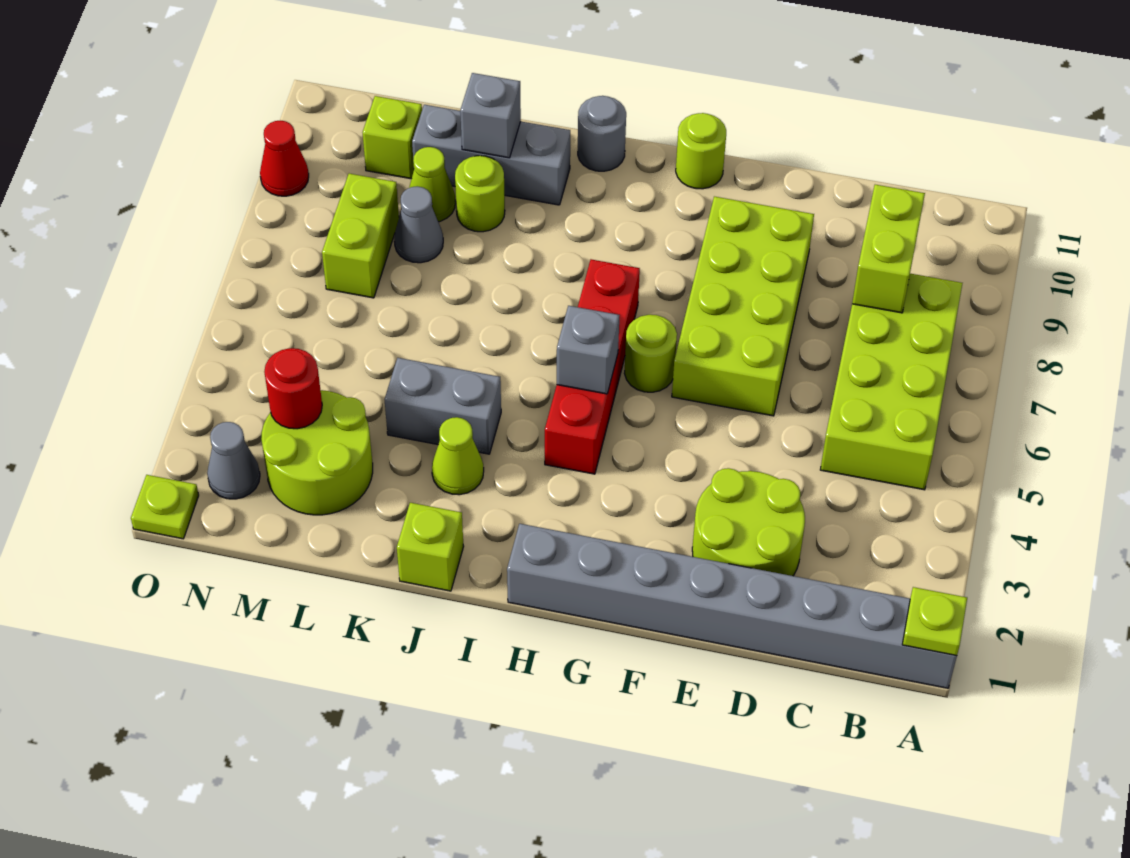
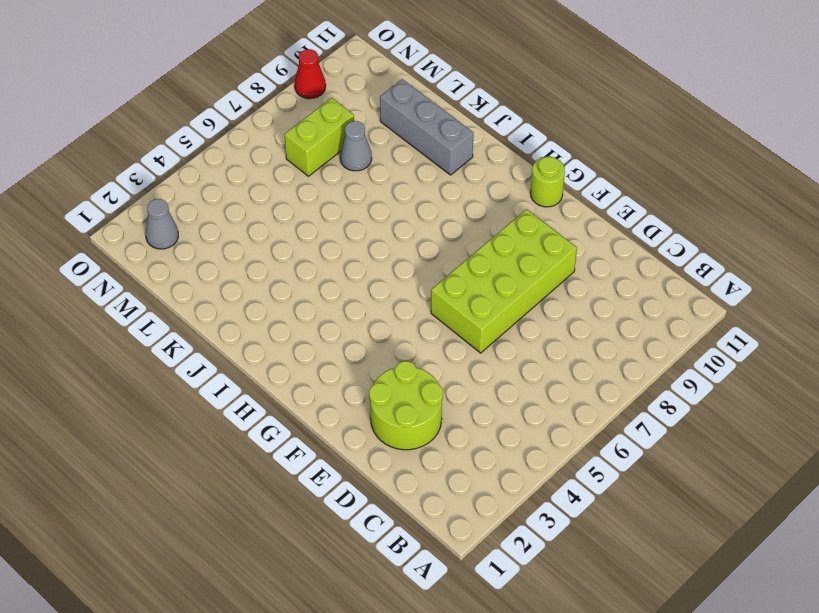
none -> grey brick A1:H1 level 1
none -> lime brick B5:C8 level 1
none -> lime round brick G6 level 1

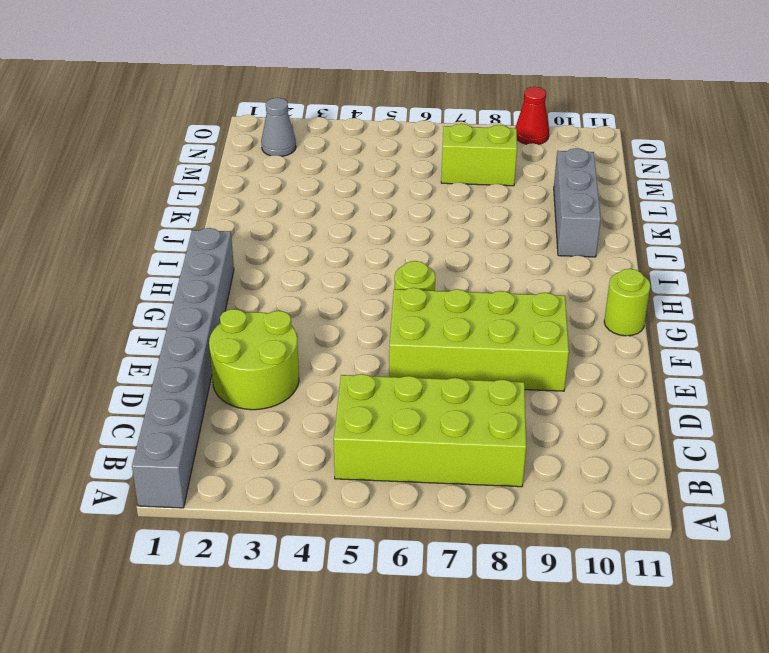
none -> red brick H4:H7 level 1
none -> grey round brick I11 level 1
none -> lime brick J1 level 1

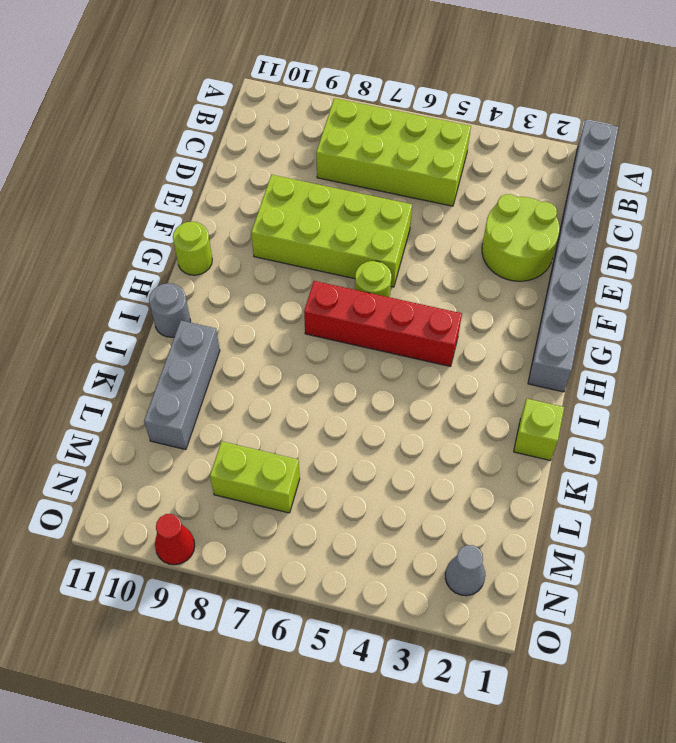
none -> lime cone J3 level 1
none -> grey brick J4:K4 level 1
none -> lime round brick K9 level 1

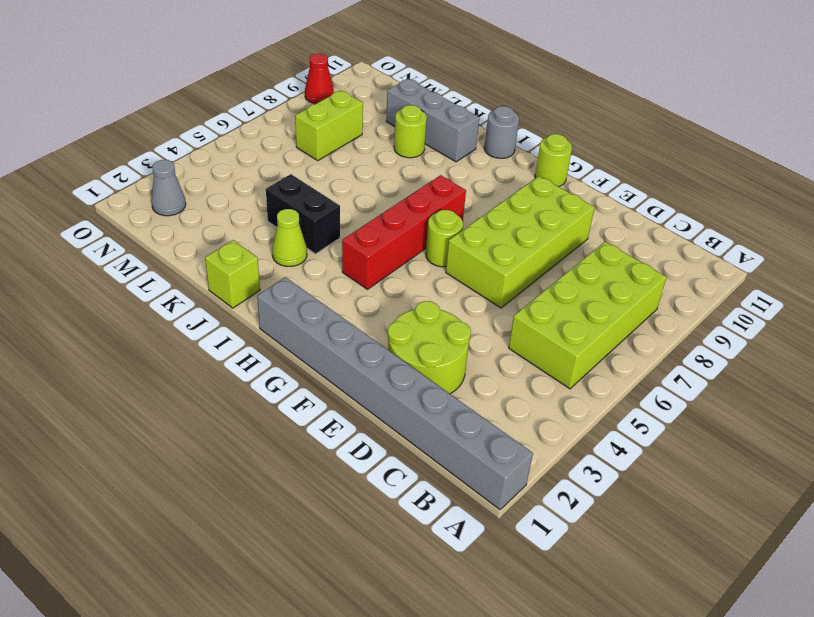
black brick J4:K4 level 1 -> grey brick J4:K4 level 1
none -> lime round brick L2:M3 level 1
none -> grey cone L8 level 1
none -> lime cone L9 level 1

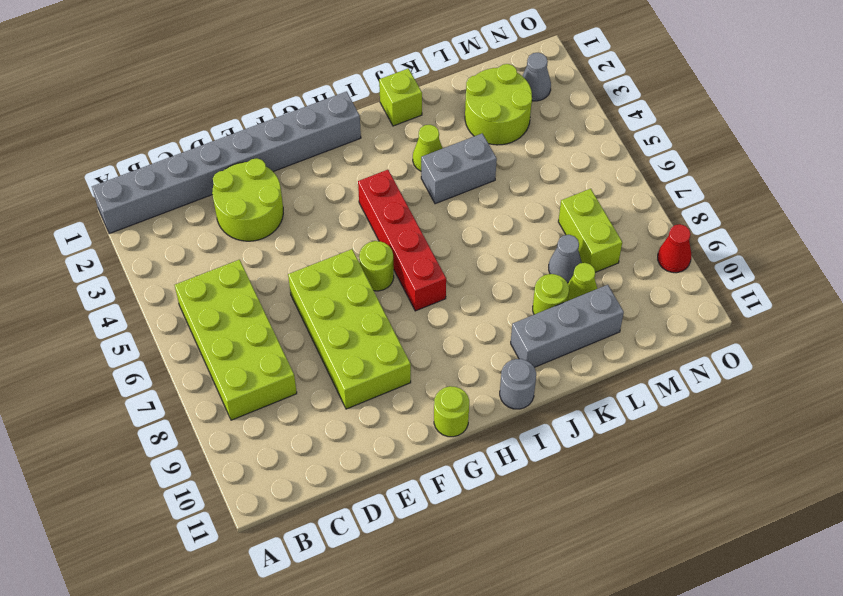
none -> lime brick M10 level 1
none -> lime plate O1 level 1
none -> lime plate A1 level 2

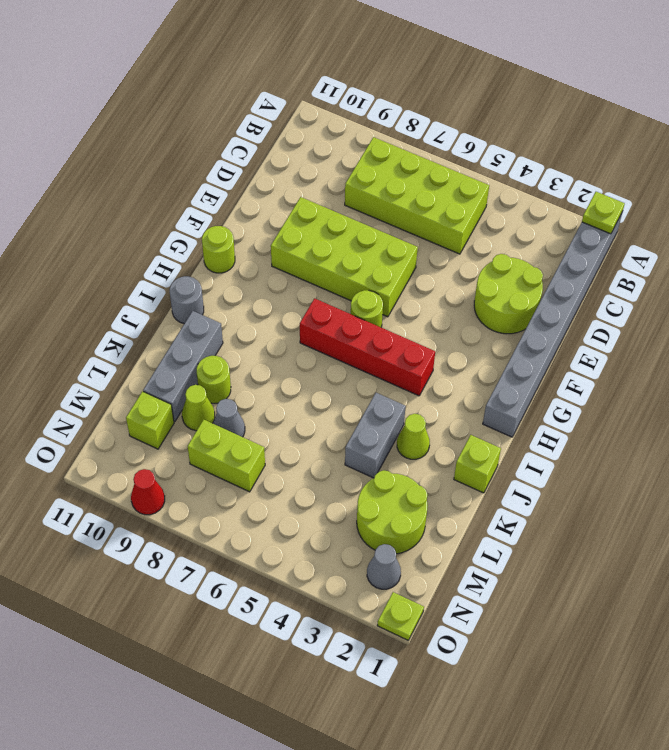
none -> lime brick C8:C9 level 2
none -> grey brick H5 level 2
none -> grey brick K10 level 2

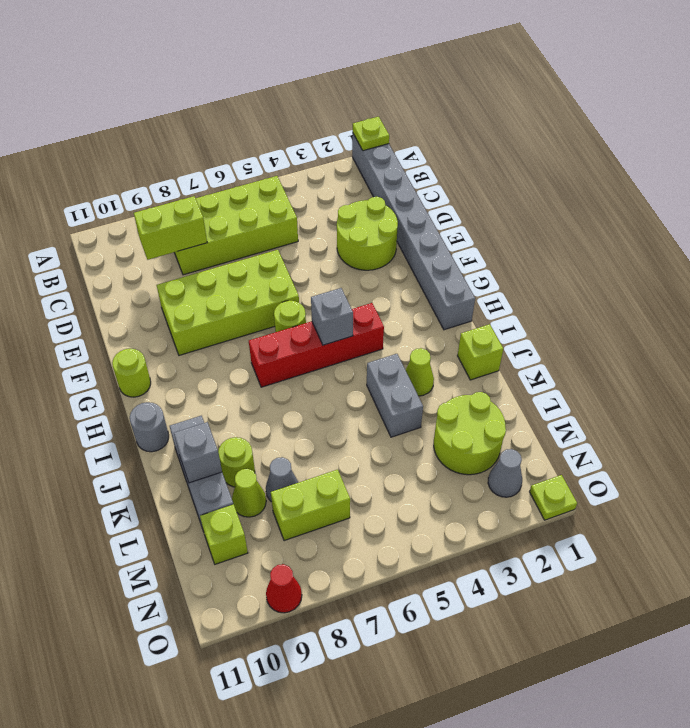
none -> red round brick M3 level 2

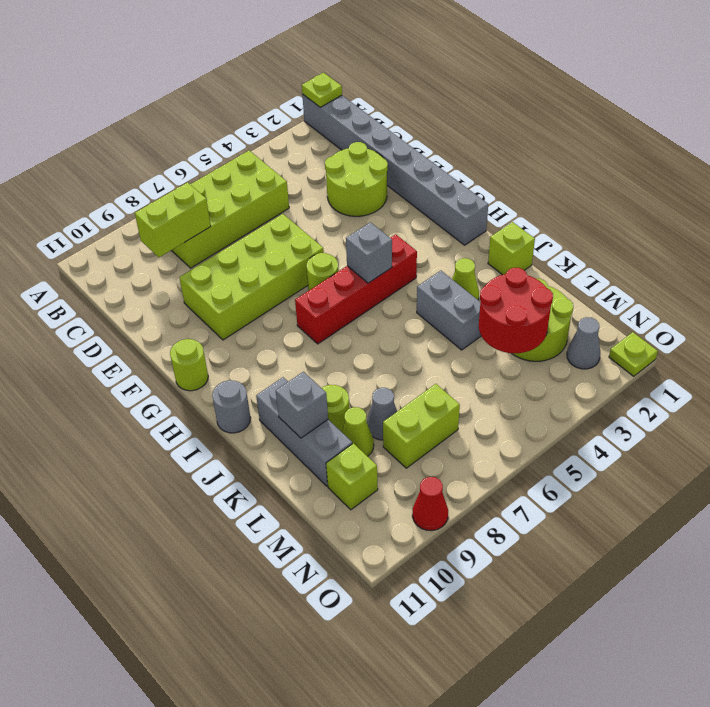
red round brick L3:M4 level 2 -> red round brick M3 level 2

